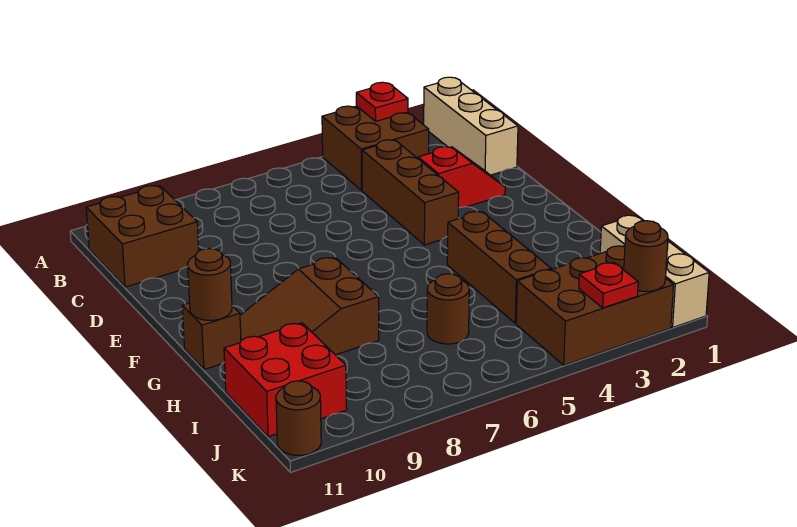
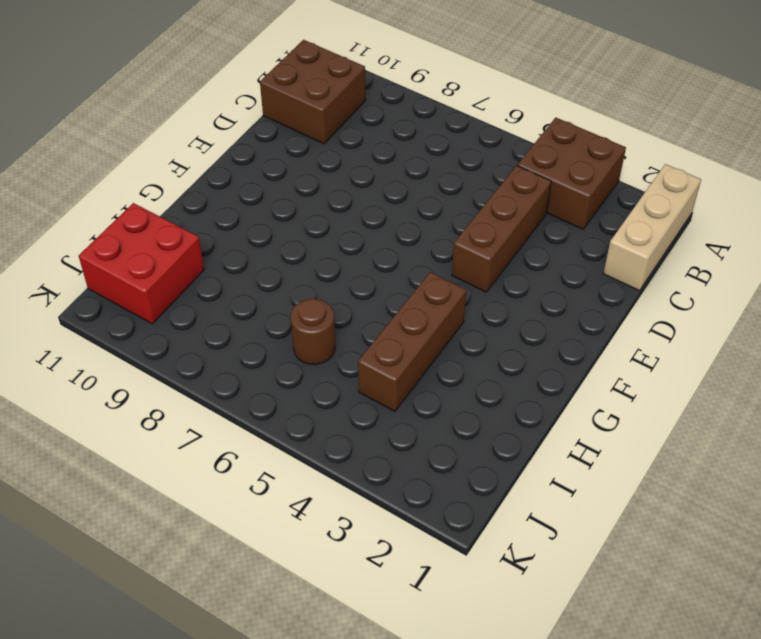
none -> red slope D2:D3 level 1 top 3
none -> brown slope G8:H10 level 1 top 8
none -> brown brick G11 level 1

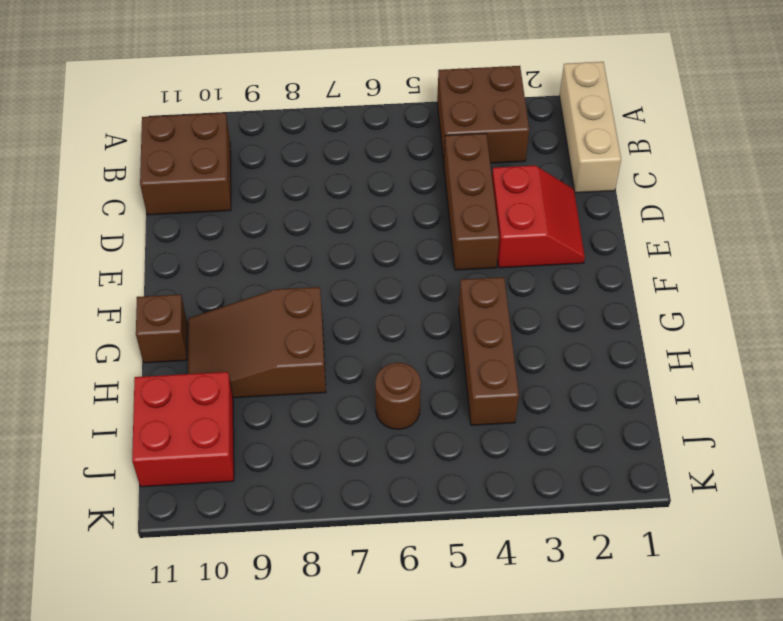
red slope D2:E3 level 1 top 3 -> red slope D2:D3 level 1 top 3
none -> tan brick I1:K1 level 1
none -> brown brick J2:K4 level 1
none -> brown round brick K11 level 1

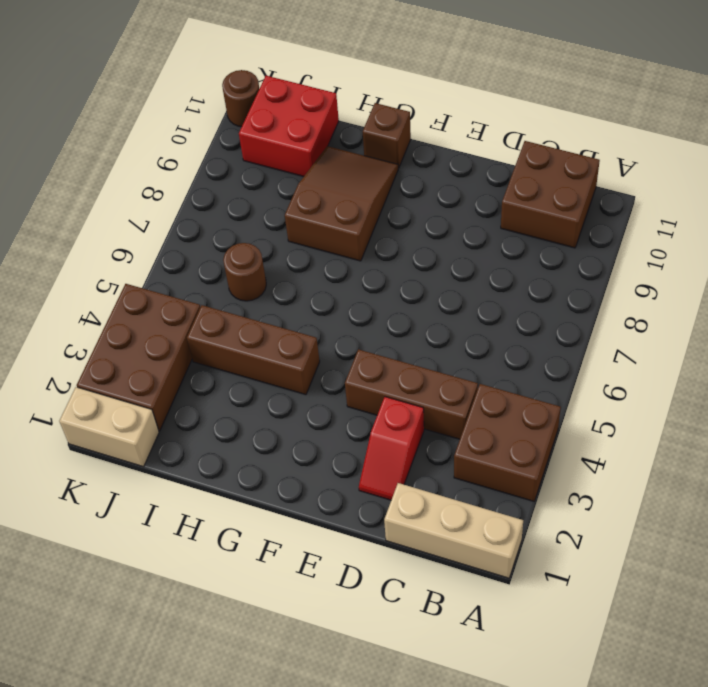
tan brick J1:K1 level 1 -> tan brick I1:K1 level 1
none -> red plate A3 level 2
none -> brown round brick G11 level 2
none -> brown round brick K2 level 2

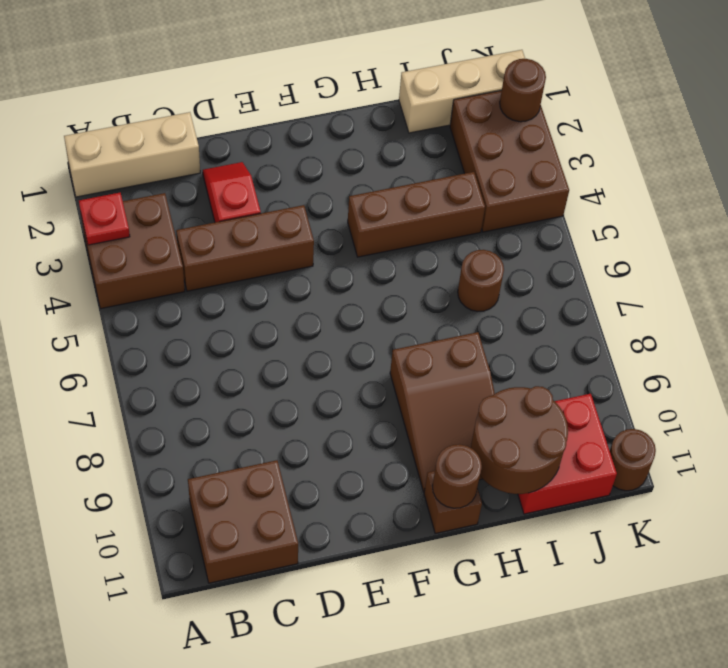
brown round brick H10:I11 level 2 -> none
none -> red plate K3 level 2

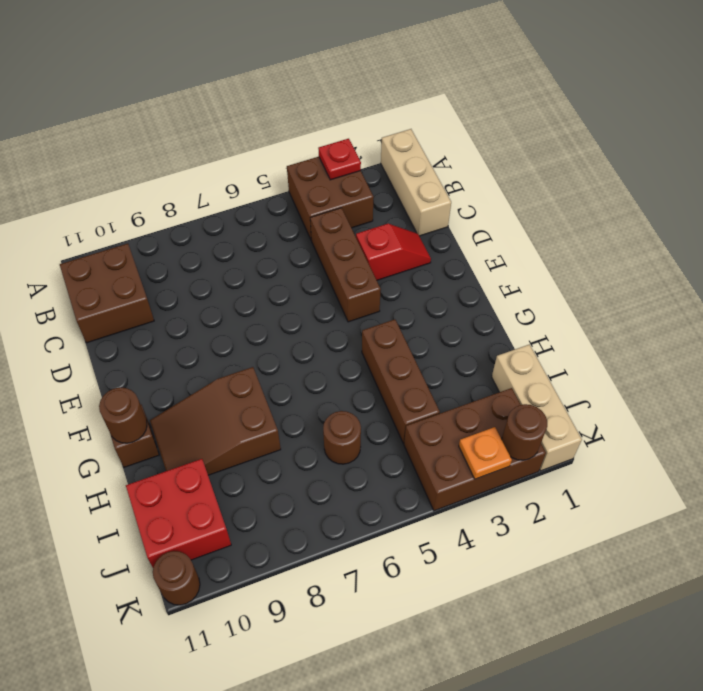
orange plate K3 level 2 -> red plate K3 level 2

